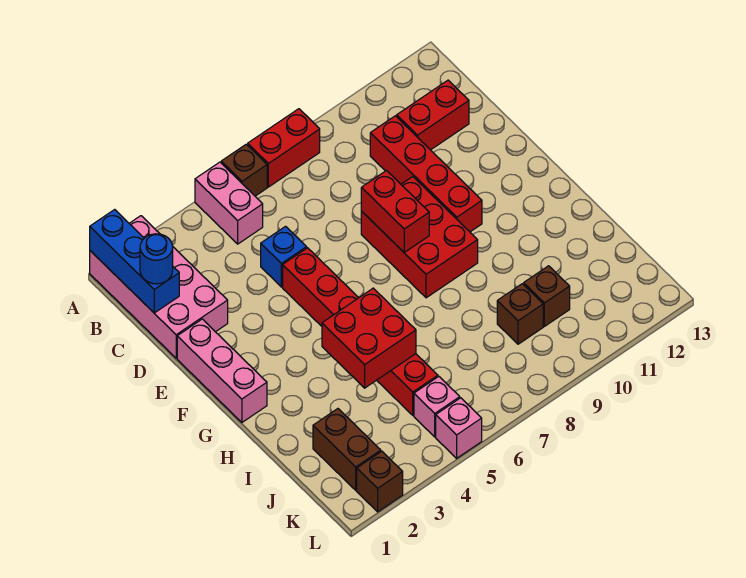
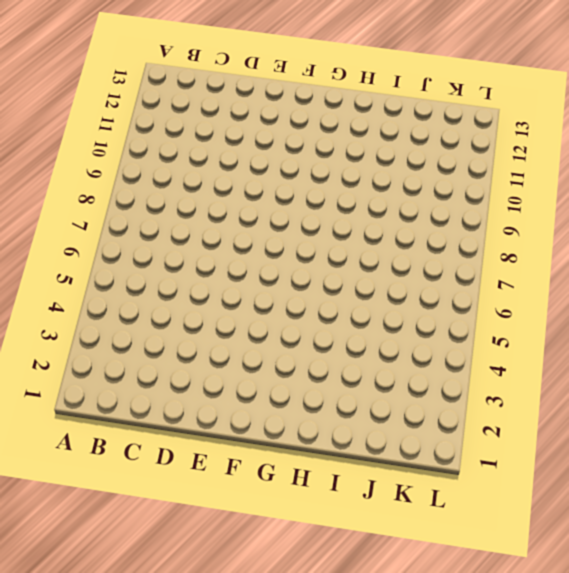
none -> pink brick A1:D2 level 1
none -> pink brick A5:B5 level 1
none -> brown brick A6 level 1

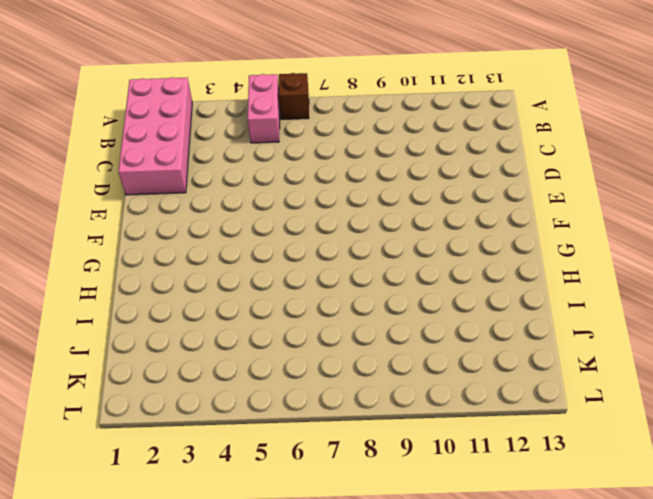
none -> red brick A7:A8 level 1
none -> red brick C10:F10 level 1
none -> red brick C11:C12 level 1

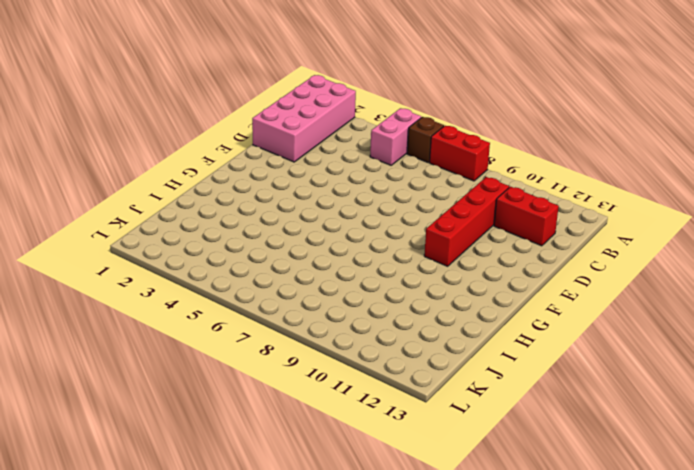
none -> blue brick D5 level 1
none -> pink brick E1:G1 level 1
none -> red brick E5:J5 level 1

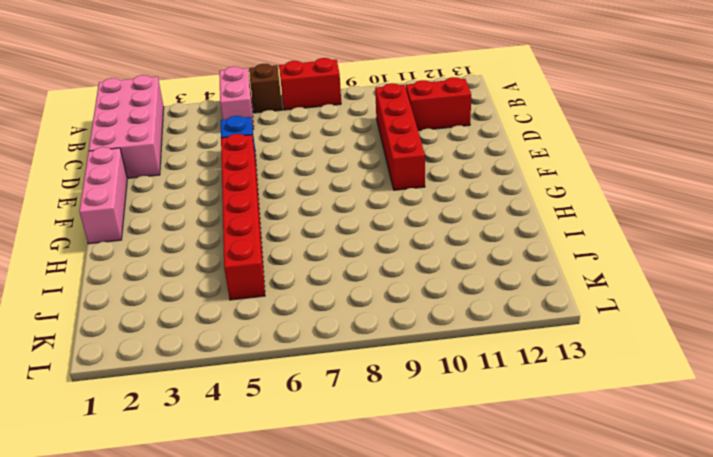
none -> red brick E8:G9 level 1
none -> brown brick J2:K2 level 1
none -> brown brick J9 level 1

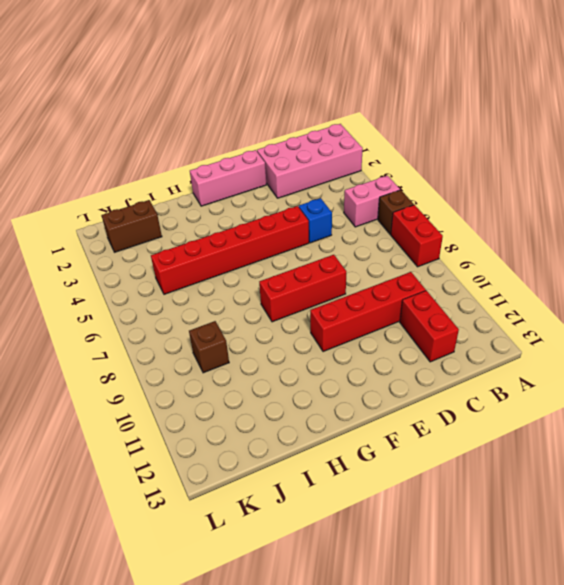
red brick E8:G8 level 1 -> red brick E8:G9 level 1
none -> brown brick J10 level 1
none -> pink brick K5 level 1
none -> brown brick L2 level 1

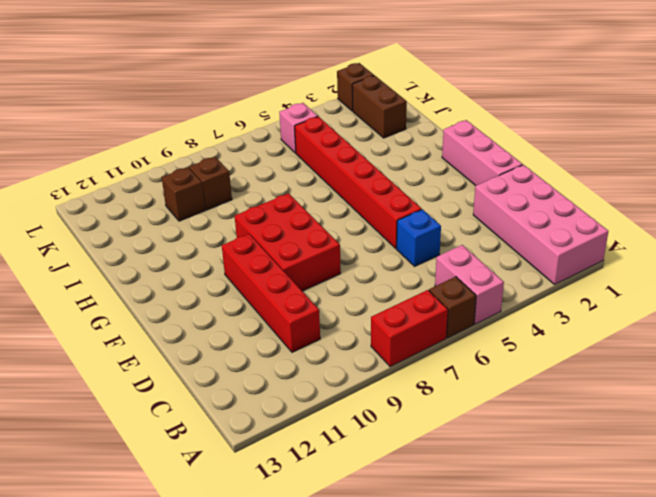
none -> red brick C11:C12 level 1
none -> pink brick L5 level 1
none -> blue brick A1:C1 level 2

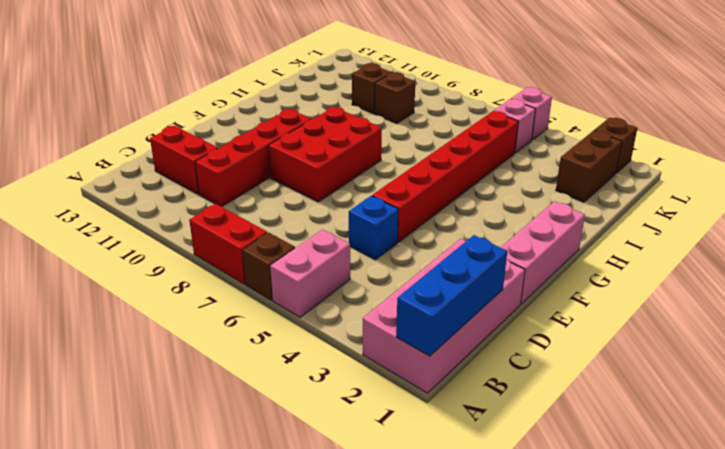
none -> red brick E8:F8 level 2
none -> red brick H4:I5 level 2
none -> blue round brick C1 level 3

